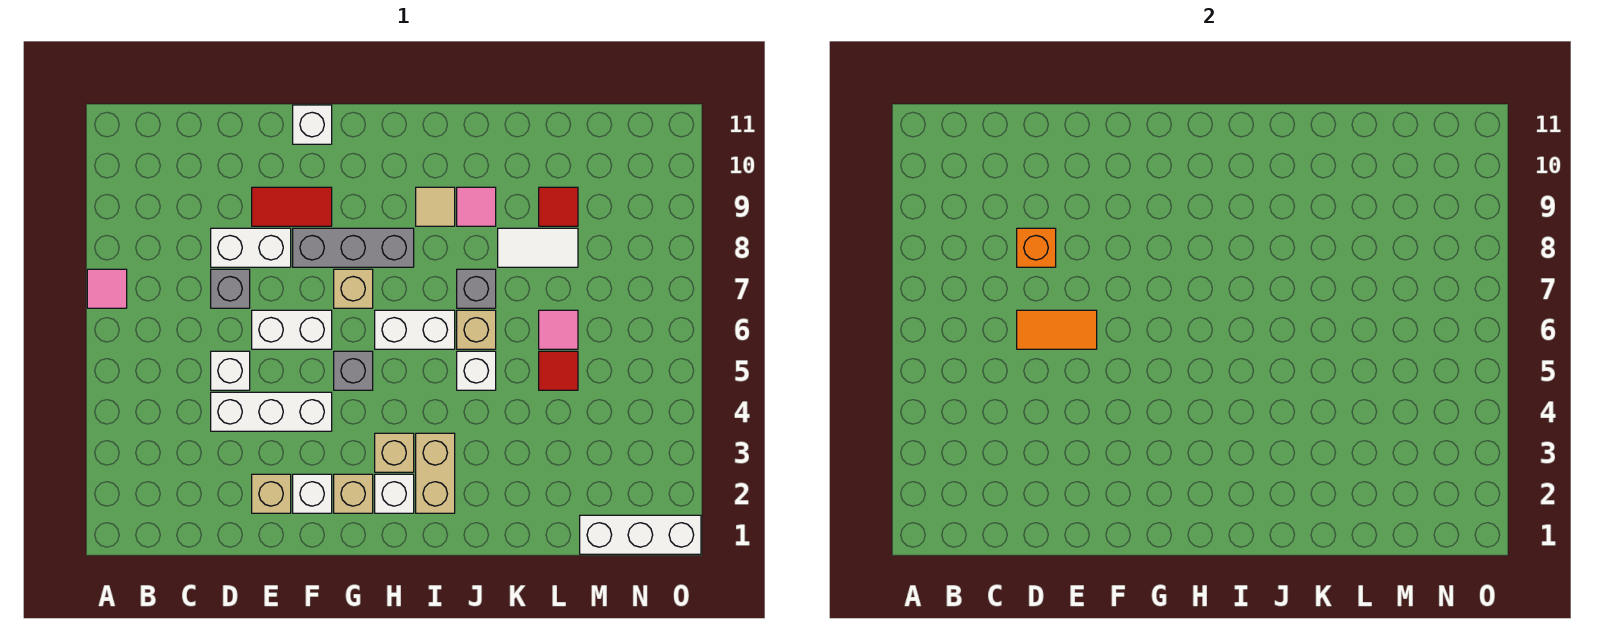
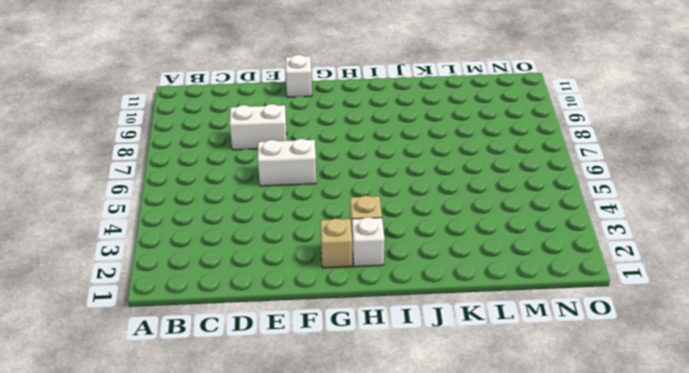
none -> pink tile A7 level 1
none -> white brick D4:F4 level 1
none -> white brick D5 level 1
none -> grey brick D7 level 1

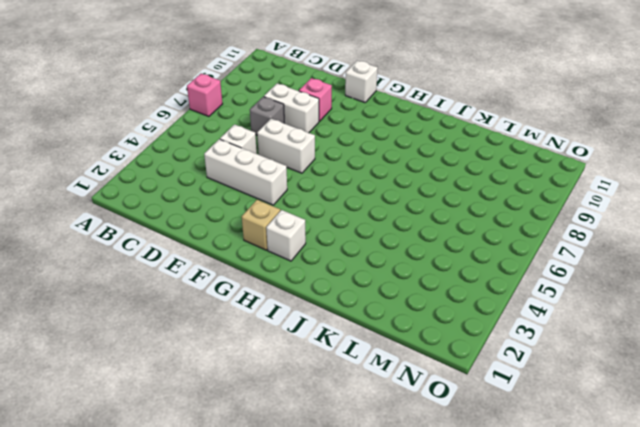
pink brick A7 level 1 -> pink tile A7 level 1
pink brick E9 level 1 -> red tile E9:F9 level 1
none -> tan brick E2 level 1
none -> white brick F2 level 1
none -> grey brick F8:H8 level 1
none -> grey brick G5 level 1

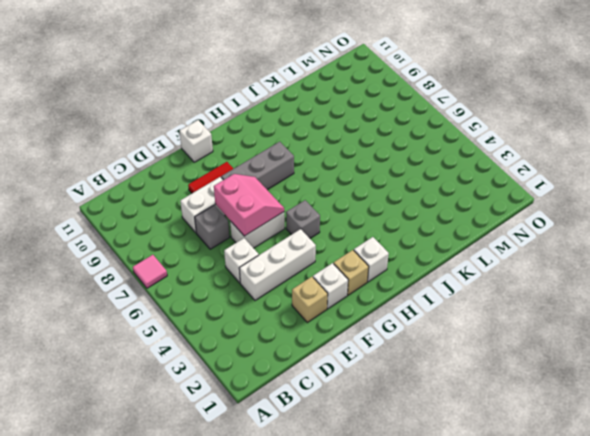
pink slope E6:F7 level 2 top E -> orange tile D6:E6 level 2
none -> tan brick G7 level 1
none -> tan brick H3 level 1
none -> white brick H6:I6 level 1
none -> tan brick I2:I3 level 1

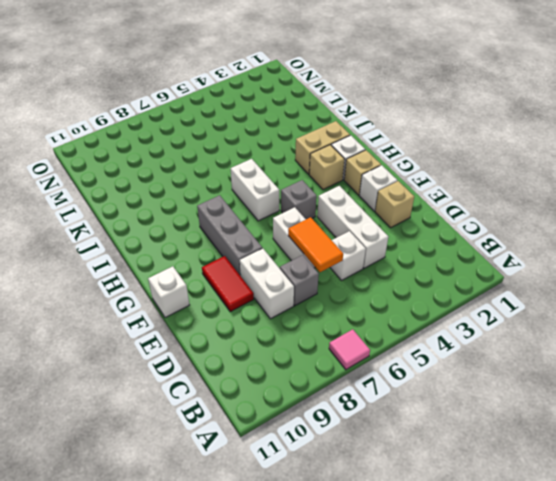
none -> tan brick G7 level 1
none -> tan tile I9 level 1
none -> white brick J5 level 1
none -> tan brick J6 level 1

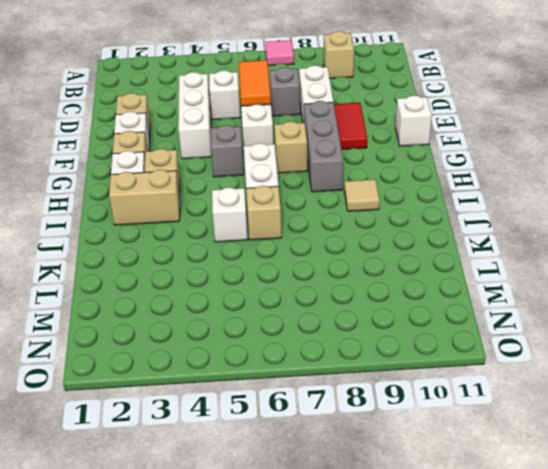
tan brick B9 level 1 -> none
none -> grey brick J7 level 1
none -> pink tile J9 level 1
none -> white tile K8:L8 level 1
none -> red tile L5 level 1

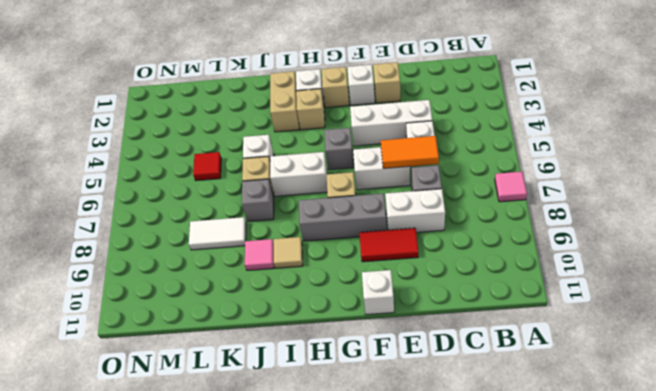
none -> pink tile L6 level 1
none -> red tile L9 level 1
none -> white brick M1:O1 level 1
none -> orange brick D8 level 2

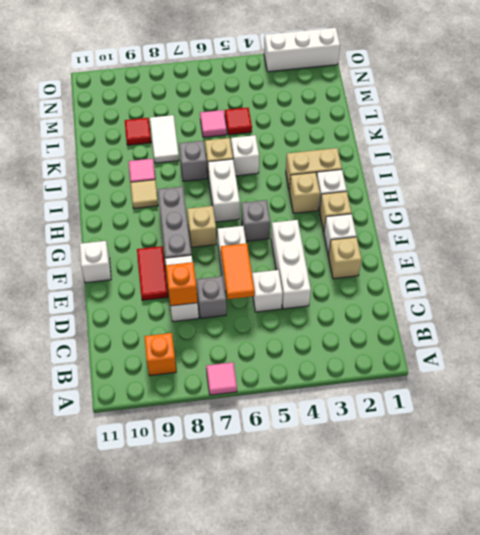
orange brick B9 level 1 -> none
white brick O1:O3 level 1 -> white brick M1:O1 level 1

